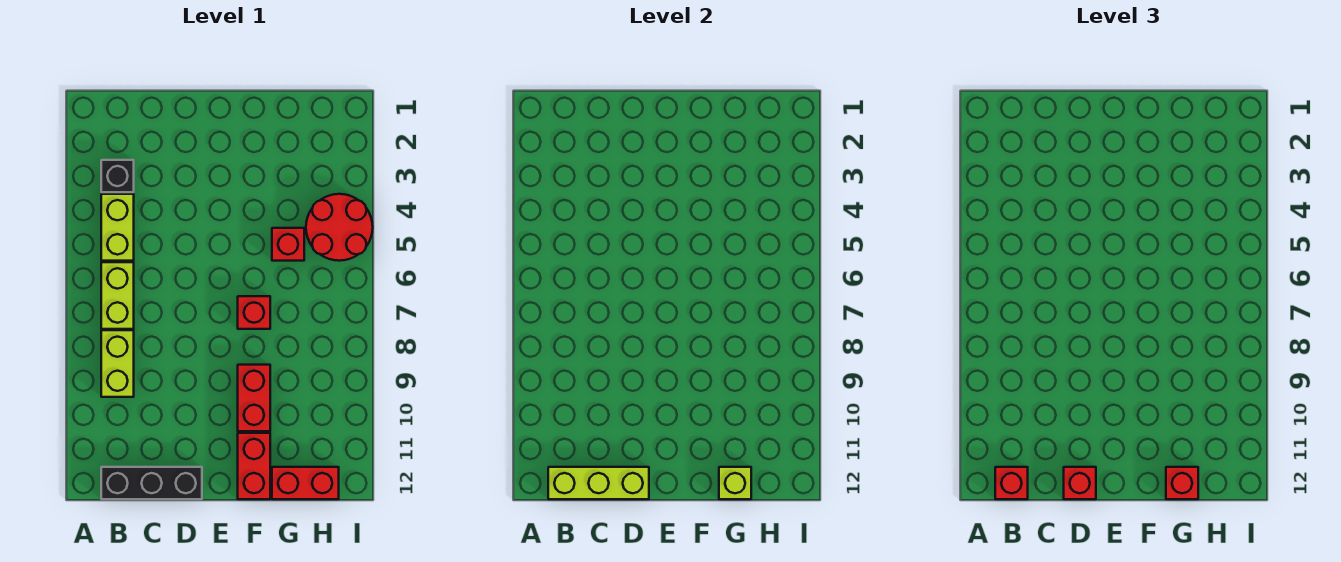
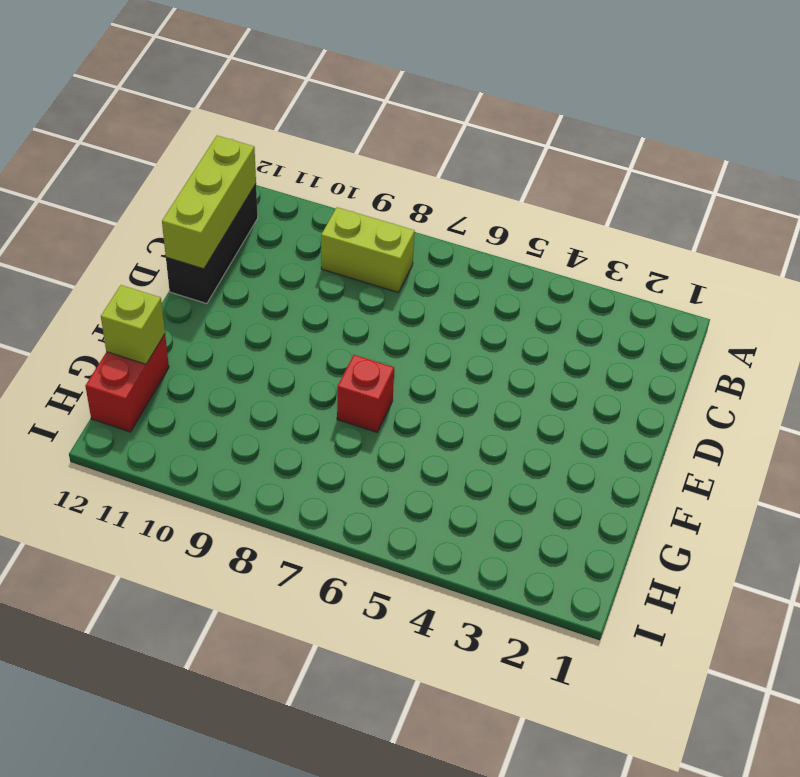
none -> black brick B3 level 1
none -> lime brick B4:B5 level 1
none -> lime brick B6:B7 level 1

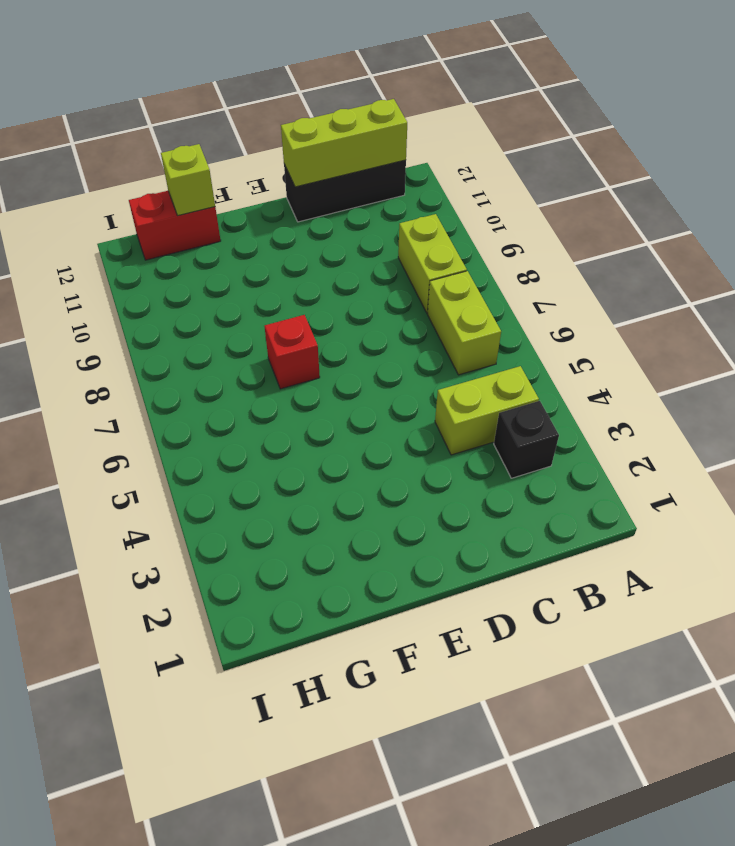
lime brick B4:C4 level 1 -> lime brick B4:B5 level 1
none -> red brick F9:F10 level 1
none -> red brick F11:F12 level 1
none -> red brick G5 level 1

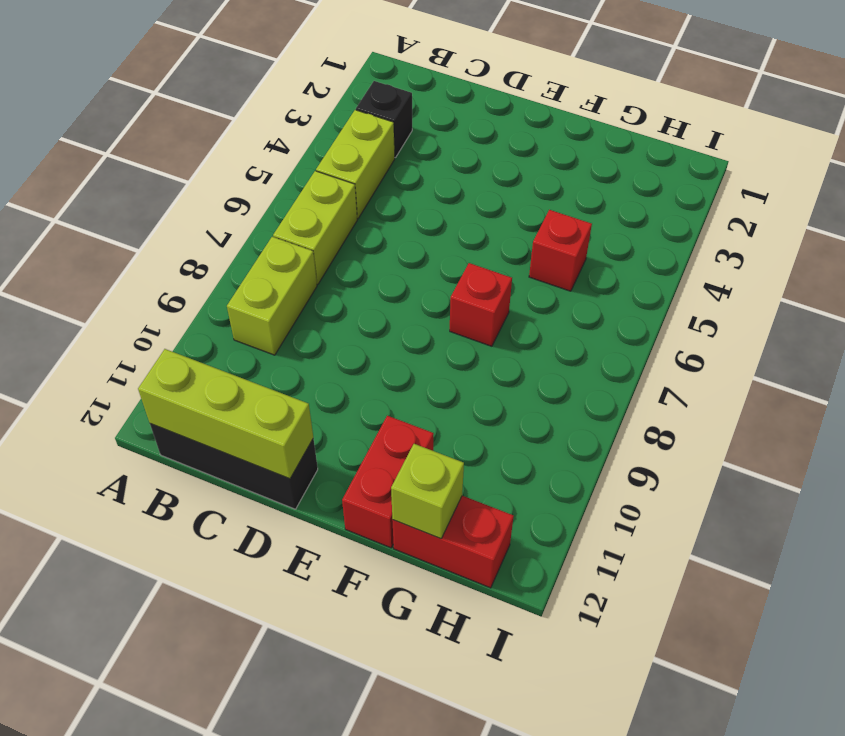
none -> red brick F9:F10 level 1
none -> red round brick H4:I5 level 1
none -> red brick B12 level 3

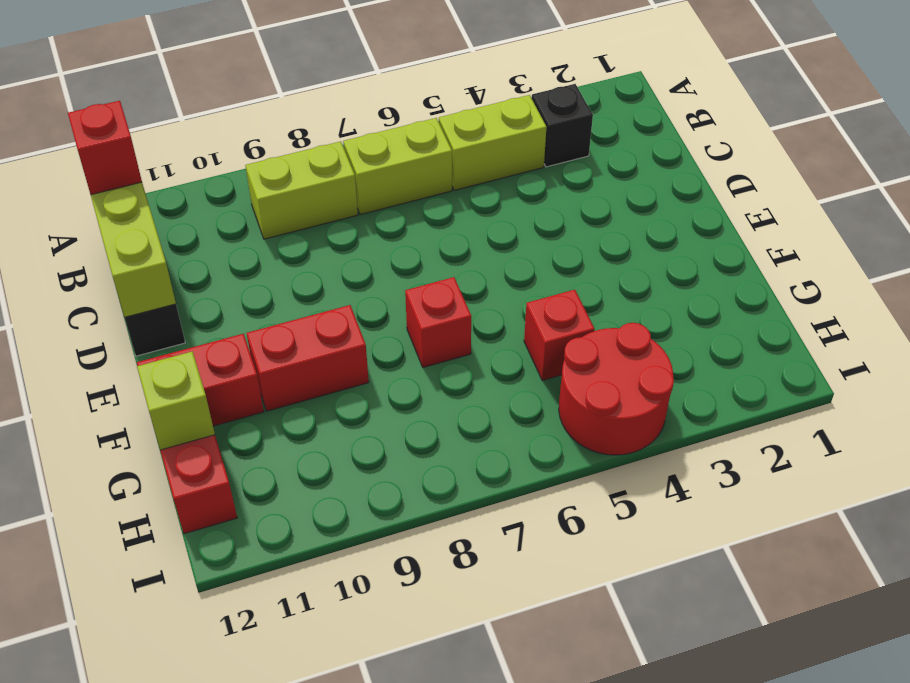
none -> red brick D12 level 3
none -> red brick G12 level 3

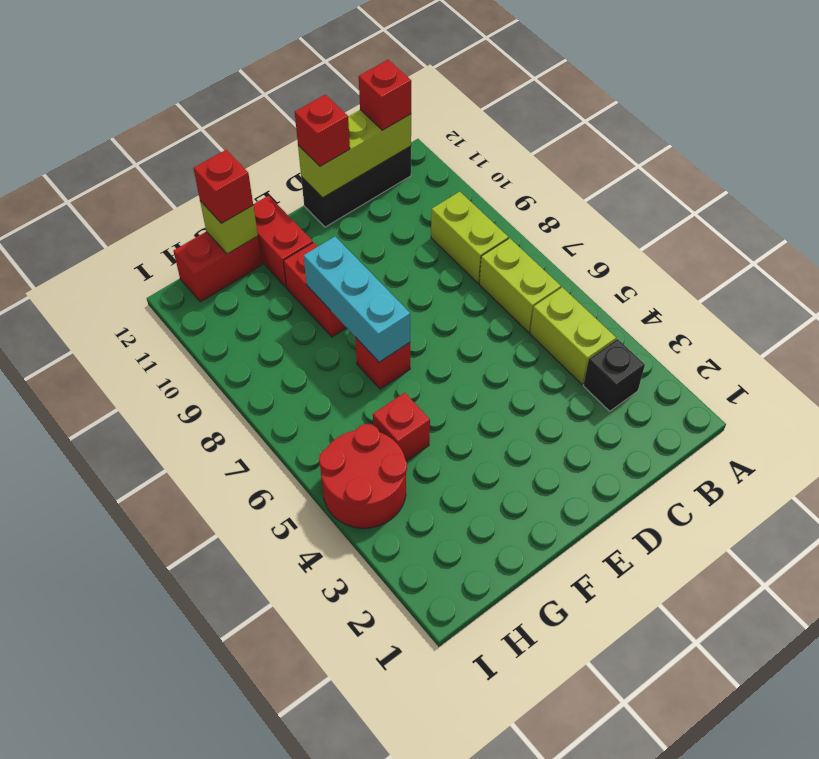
cyan brick F7:F9 level 2 -> none

